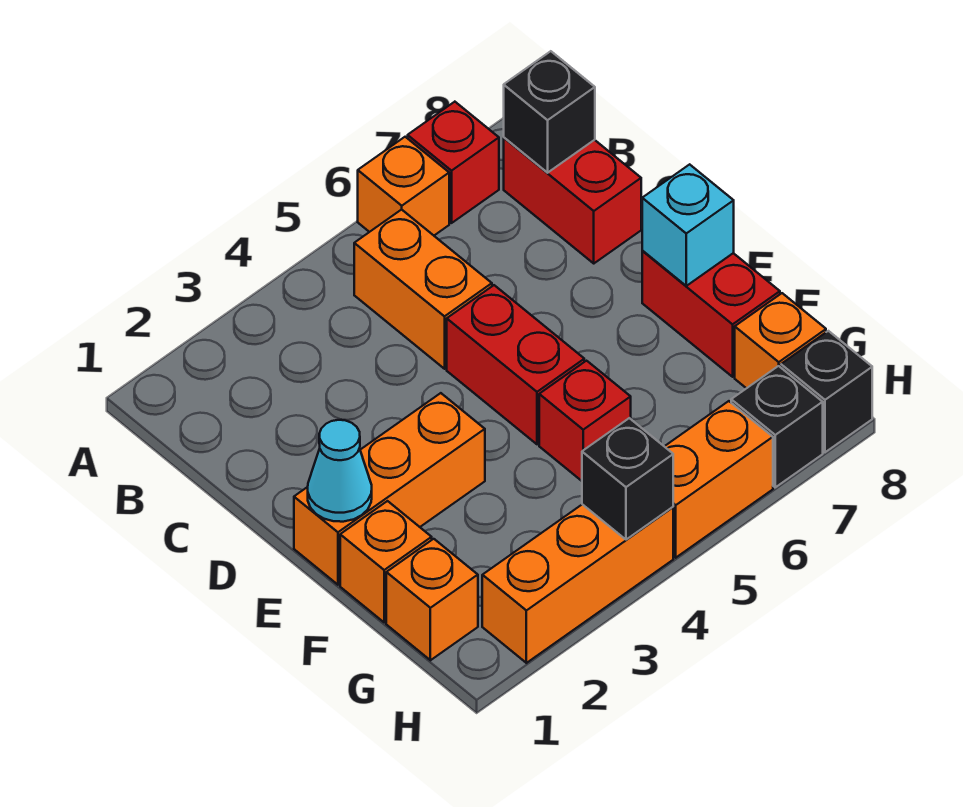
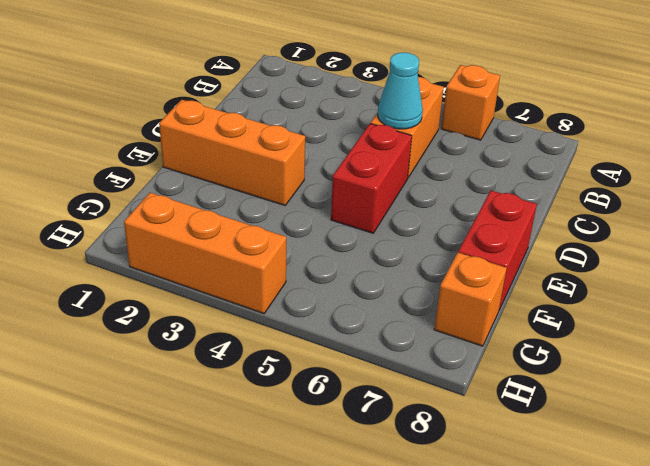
cyan cone C5 level 2 -> cyan cone E1 level 2
none -> red brick A7 level 1
none -> red brick B8:C8 level 1
none -> orange brick F1 level 1

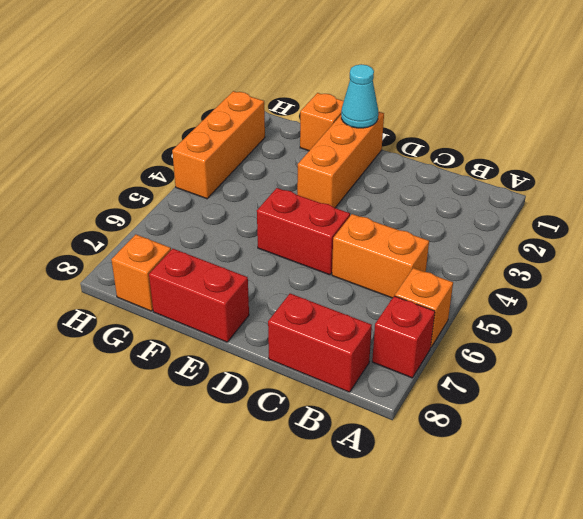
none -> red brick F5 level 1
none -> orange brick G1 level 1
none -> orange brick H5:H6 level 1

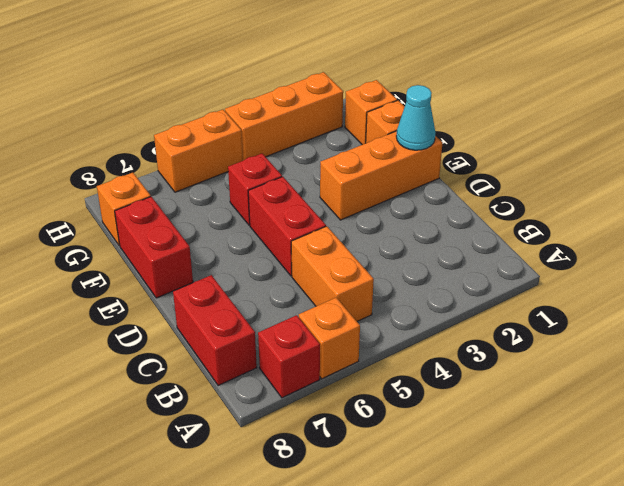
none -> black brick H7 level 1
none -> black brick H8 level 1
none -> black brick B8 level 2

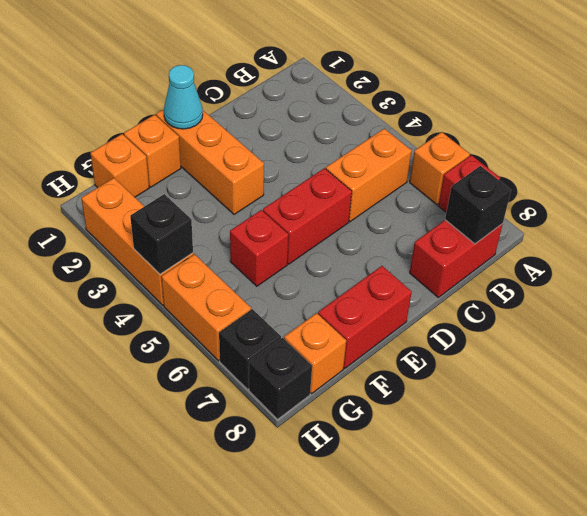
none -> cyan brick E8 level 2

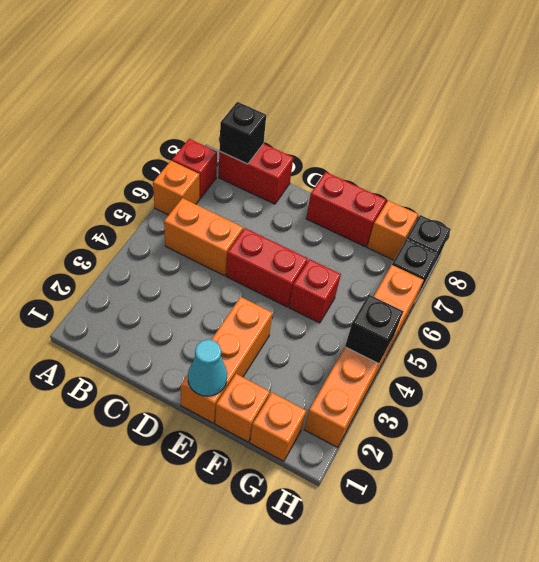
none -> cyan brick E8 level 2

